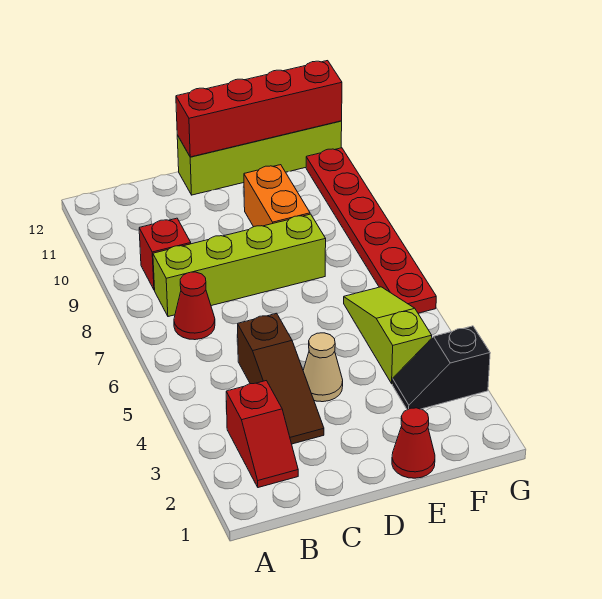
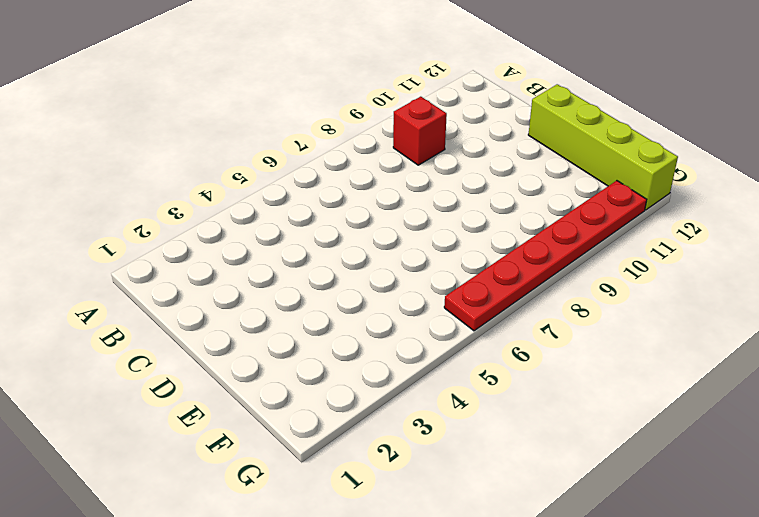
none -> red slope B2:B3 level 1 top 3
none -> red cone B7 level 1
none -> lime brick B8:E8 level 1

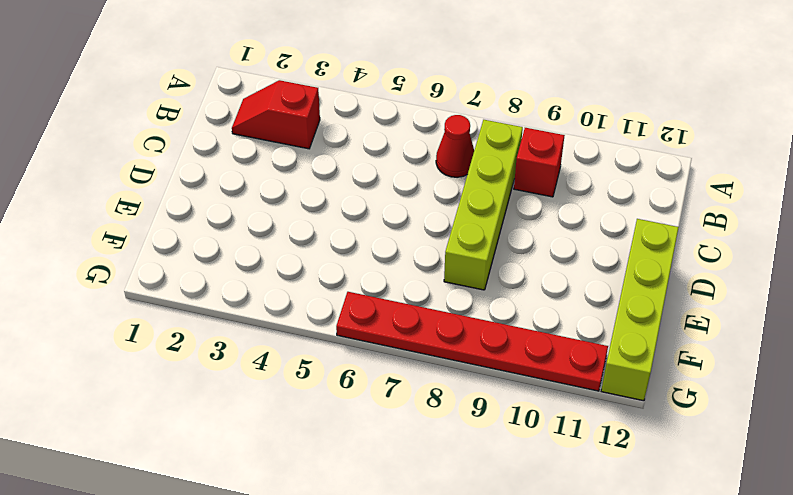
none -> brown slope C3:C5 level 1 top 5
none -> tan cone D4 level 1
none -> red cone E1 level 1

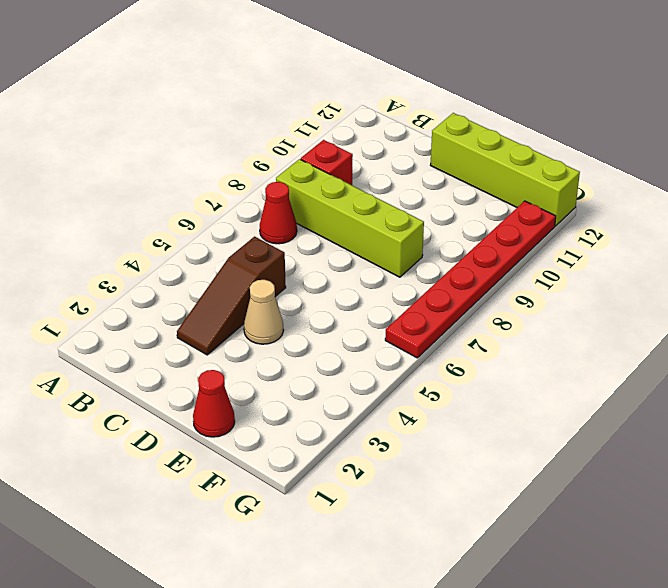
none -> red slope B2:B3 level 1 top 3
none -> orange brick E9:E10 level 1
none -> black slope F3:G3 level 1 top G

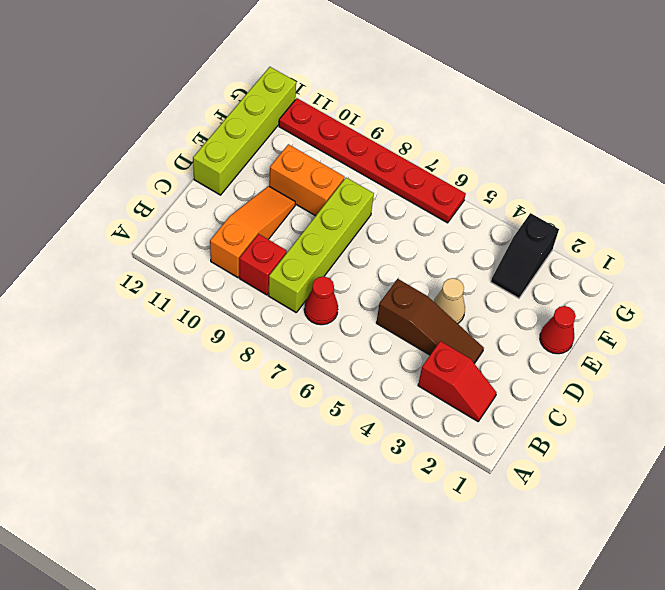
orange slope B10:D10 level 1 top B -> none
none -> lime slope F4:F6 level 1 top 4
none -> red brick D12:G12 level 2

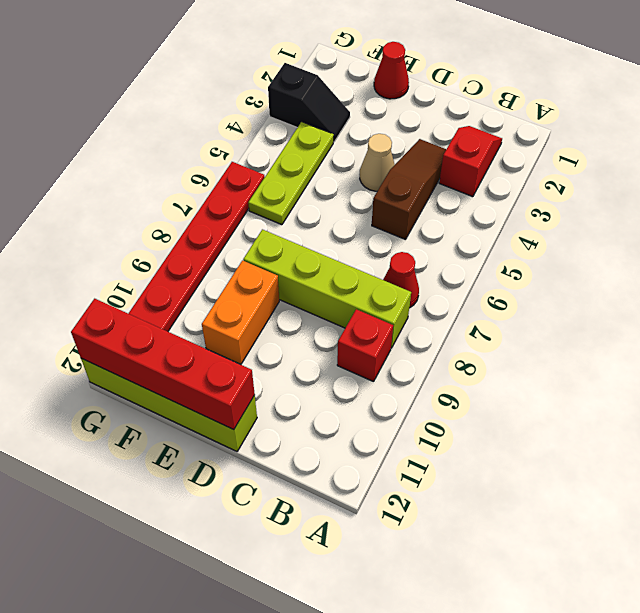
lime plate F4:F6 level 1 -> lime slope F4:F6 level 1 top 4

